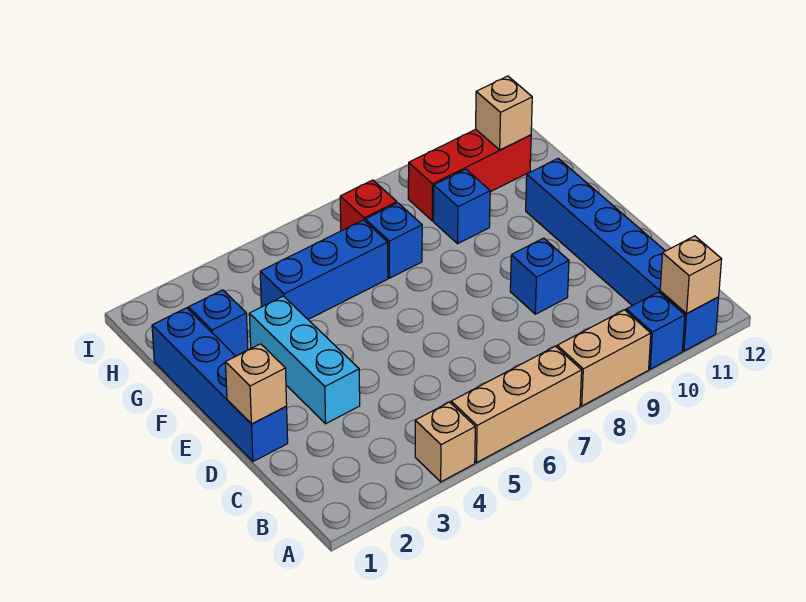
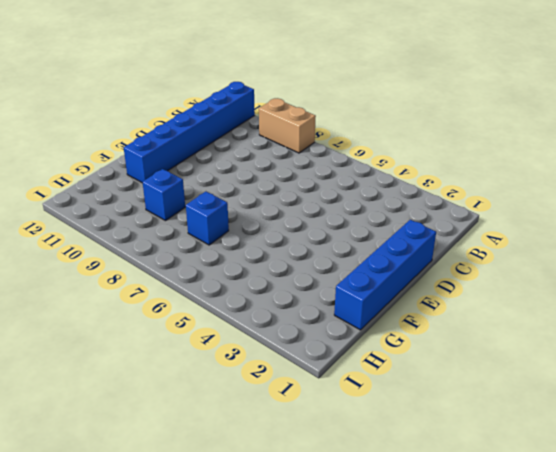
none -> tan brick A4 level 1
none -> tan brick A5:A7 level 1
none -> blue brick A10 level 1

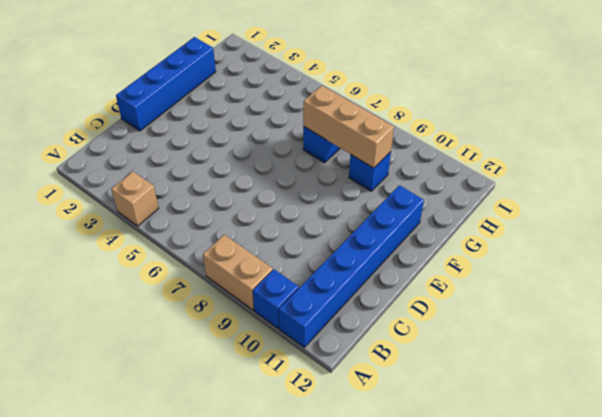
tan brick G7:G9 level 2 -> tan brick A5:A7 level 1
none -> cyan brick D3:F3 level 1
none -> blue brick D9 level 1
none -> blue brick G2 level 1

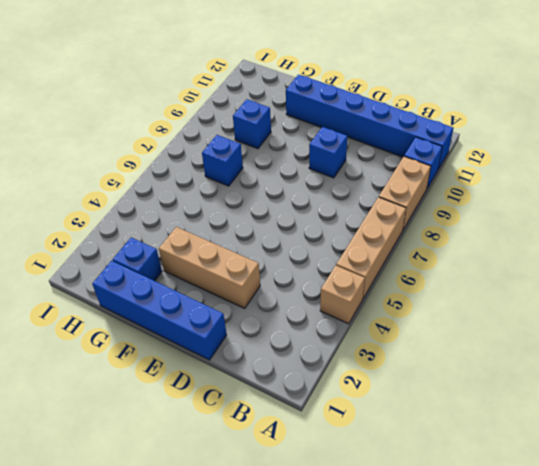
tan brick D3:F3 level 1 -> cyan brick D3:F3 level 1
none -> blue brick G4:G6 level 1
none -> red brick H7 level 1
none -> red brick H9:H11 level 1

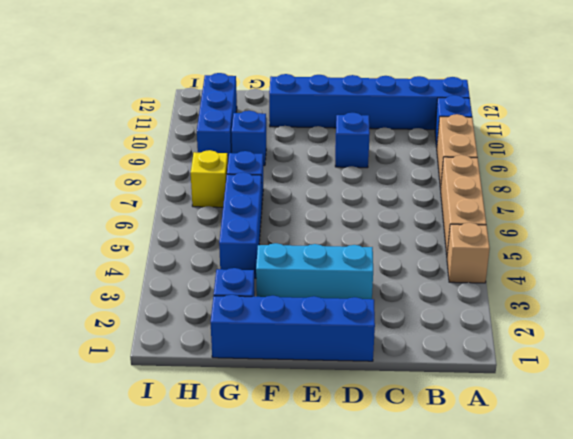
yellow brick H7 level 1 -> red brick H7 level 1
blue brick H9:H11 level 1 -> red brick H9:H11 level 1
none -> tan brick A11 level 2
none -> tan brick D1 level 2
none -> tan brick H11 level 2

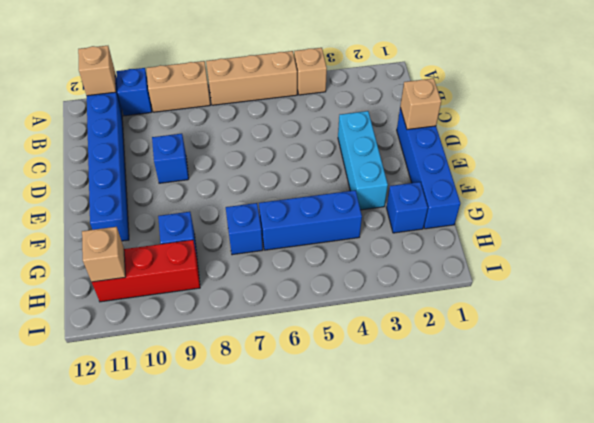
none -> red brick H7 level 1

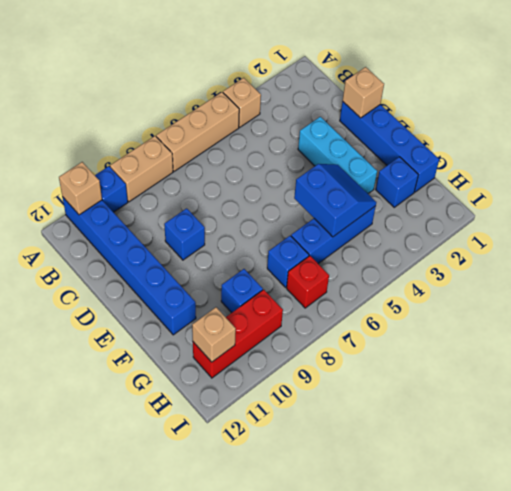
blue slope F4:G5 level 2 top 5 -> none

